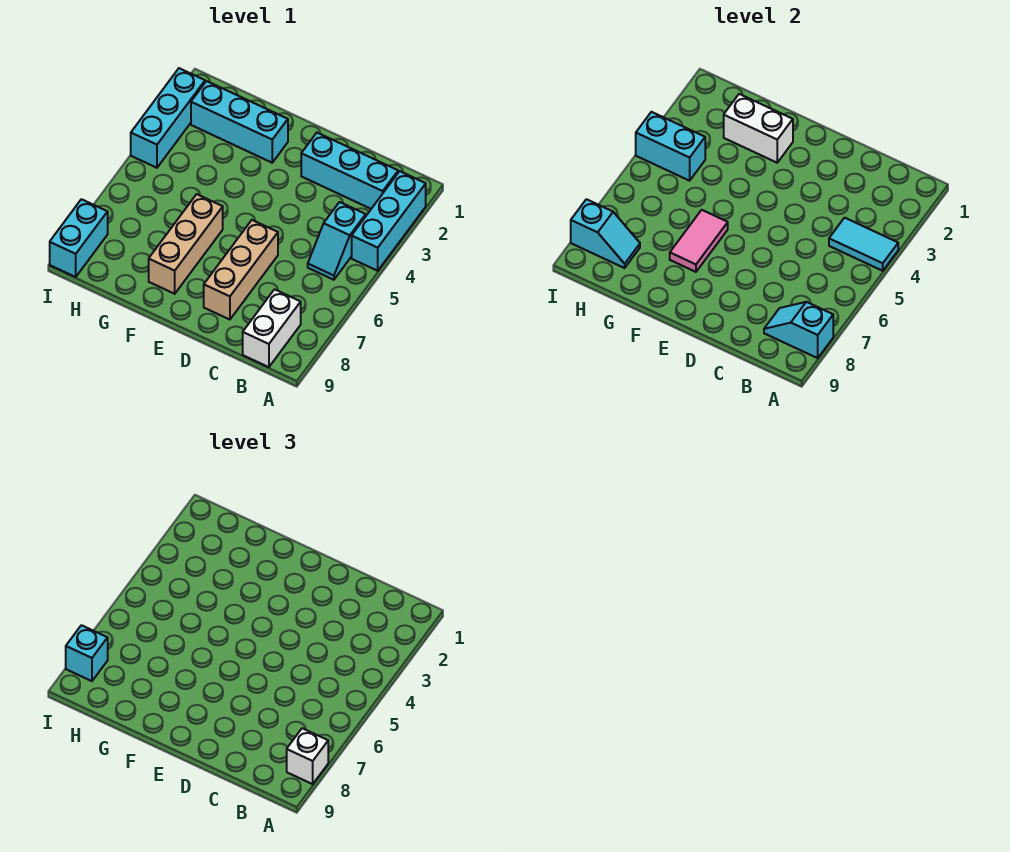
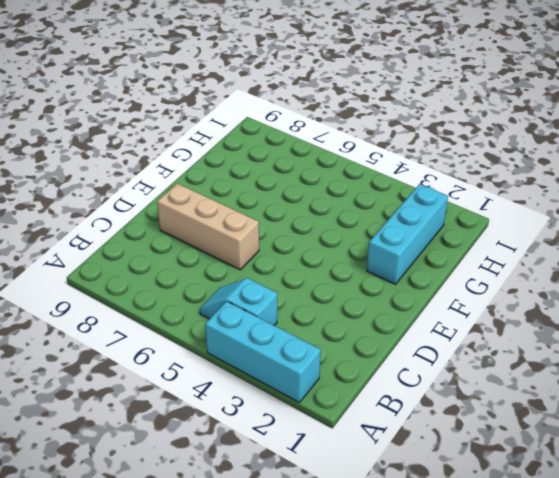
none -> cyan brick B2:D2 level 1
none -> white brick B8:B9 level 1
none -> tan brick F6:F8 level 1

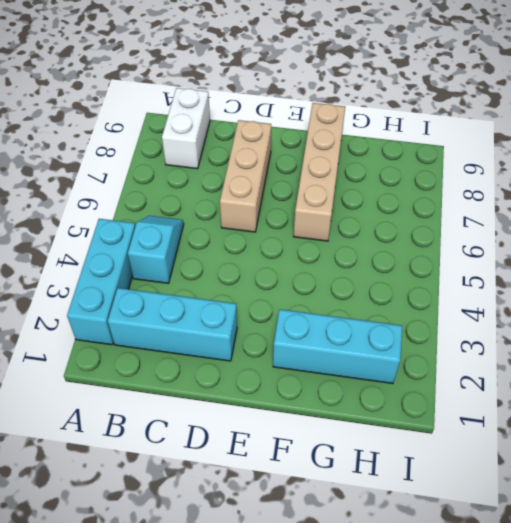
tan brick F6:F9 level 1 -> tan brick F6:F8 level 1
none -> cyan brick I2:I4 level 1
none -> cyan brick I8:I9 level 1
none -> cyan tile A4:B4 level 2

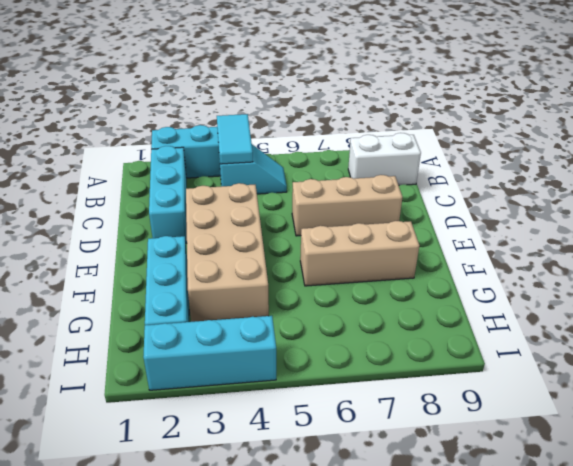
tan brick D3:G4 level 1 -> none
none -> cyan brick I8:I9 level 1
none -> cyan slope A8:B8 level 2 top A
none -> white brick F2:G2 level 2

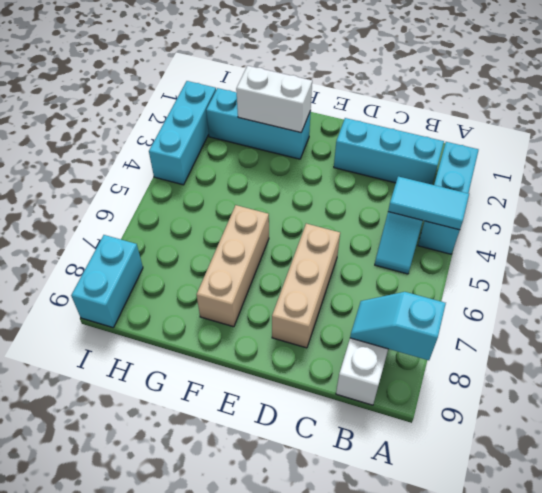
none -> pink tile F6:F7 level 2
none -> cyan brick H4:I4 level 2
none -> cyan slope H8:I8 level 2 top I

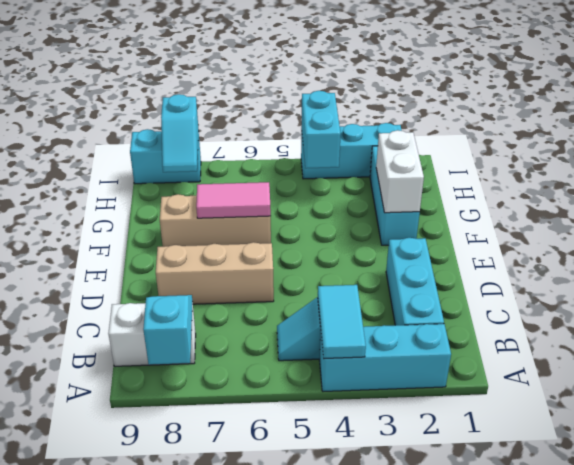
none -> white brick A8 level 3
none -> cyan brick I8 level 3

